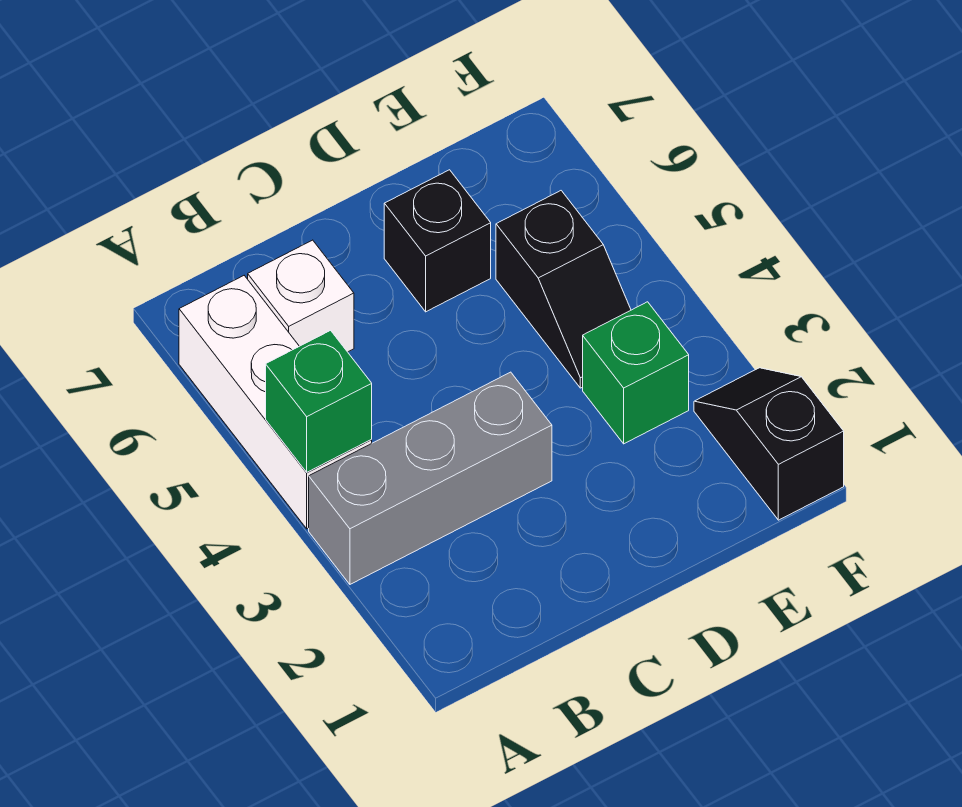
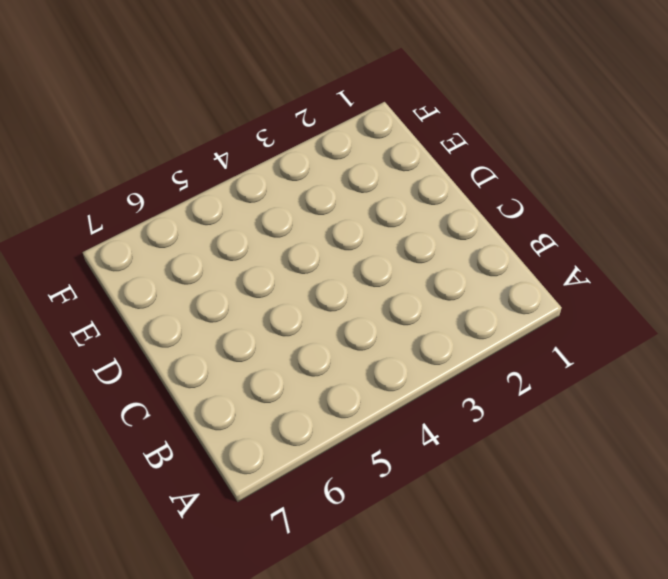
none -> grey brick A3:C3 level 1
none -> white brick A4:A6 level 1

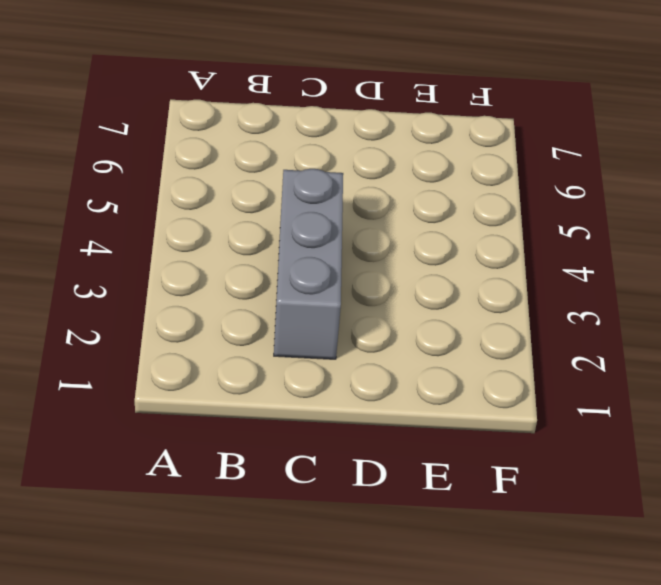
grey brick C2:C4 level 1 -> grey brick A3:C3 level 1
none -> white brick A4:A6 level 1
none -> white brick B6 level 1

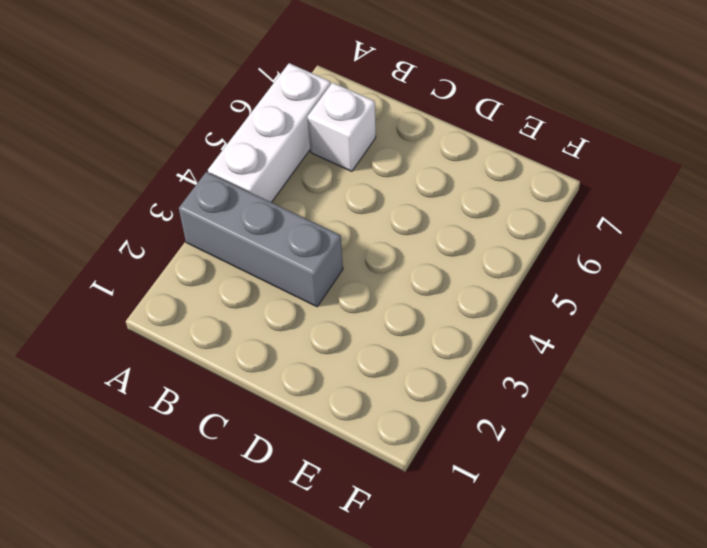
none -> black brick D6 level 1
none -> green brick E3 level 1

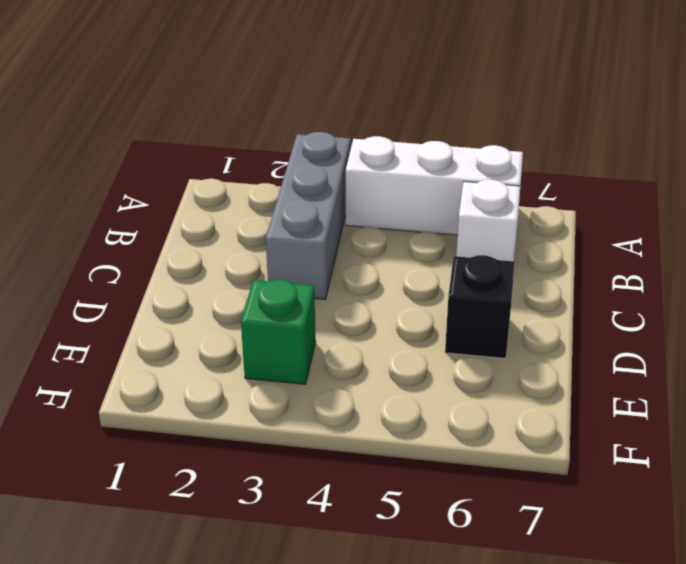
none -> black slope E4:E5 level 1 top 5
none -> black slope F1:F2 level 1 top 1

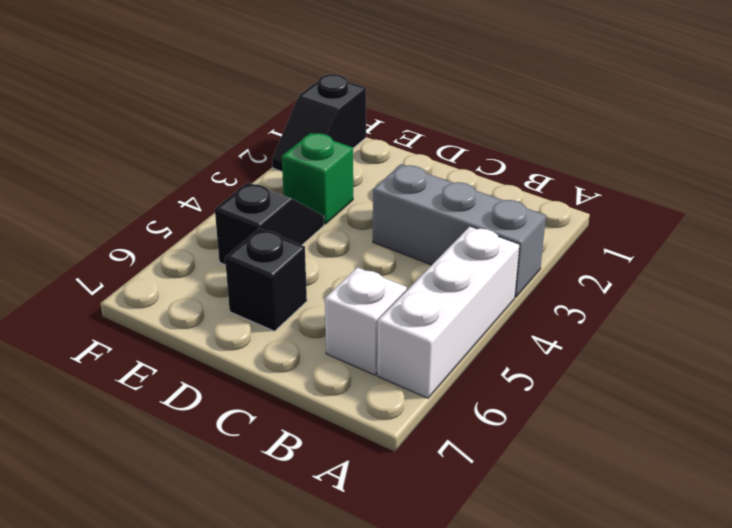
none -> green brick A4 level 2

